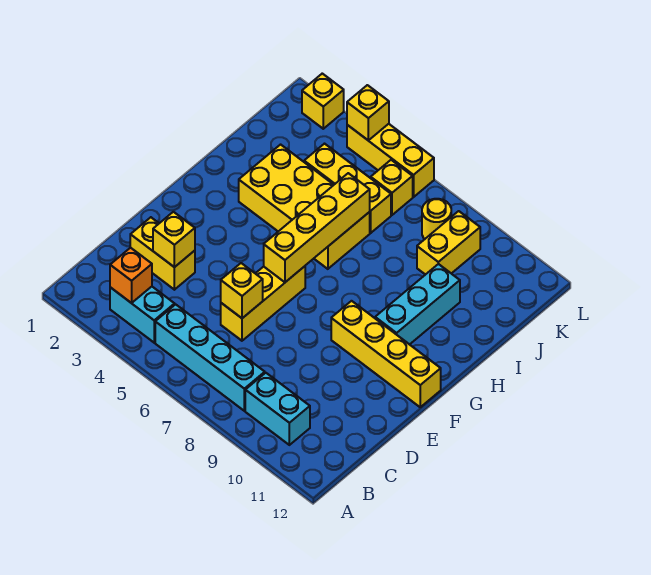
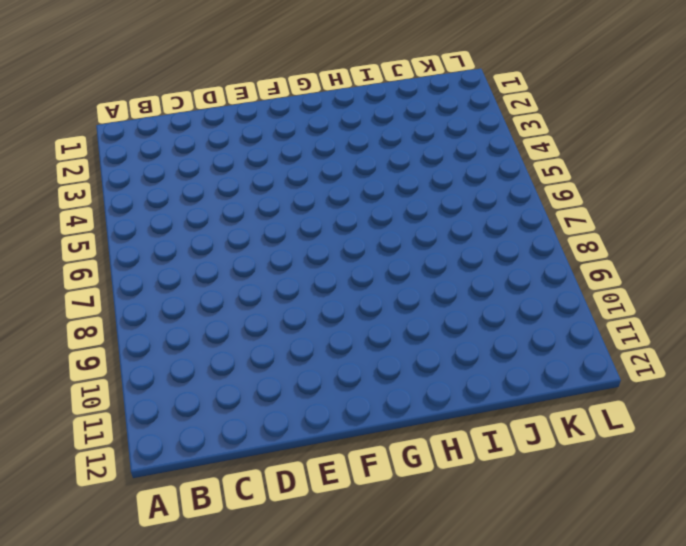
none -> cyan brick B3:B4 level 1
none -> cyan brick B5:B8 level 1
none -> cyan brick B9:B10 level 1

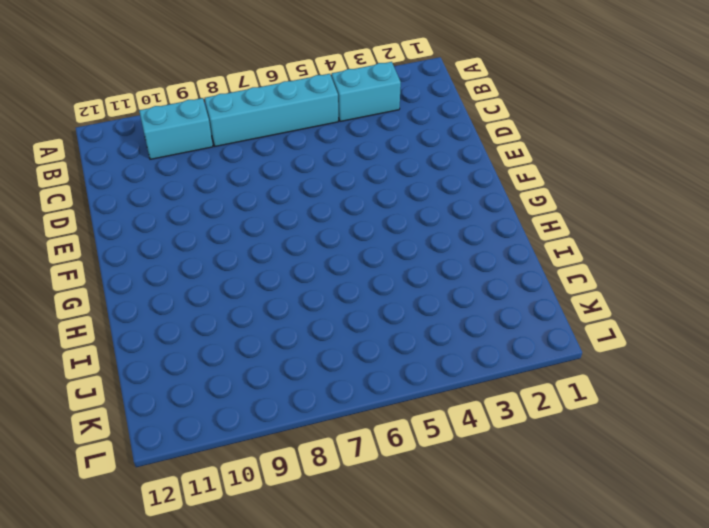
none -> yellow brick D2:D3 level 1
none -> yellow brick D6:F6 level 1
none -> yellow brick F9:F12 level 1

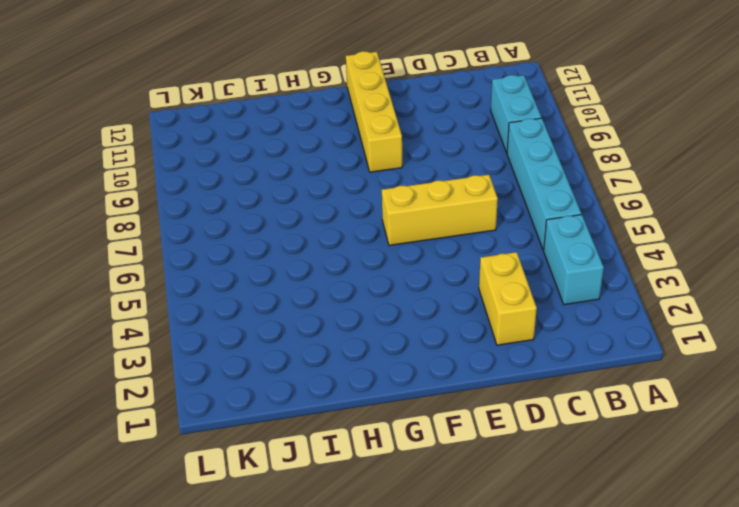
none -> cyan brick G10:I10 level 1
none -> yellow brick H3:I6 level 1
none -> yellow brick J4:J6 level 1

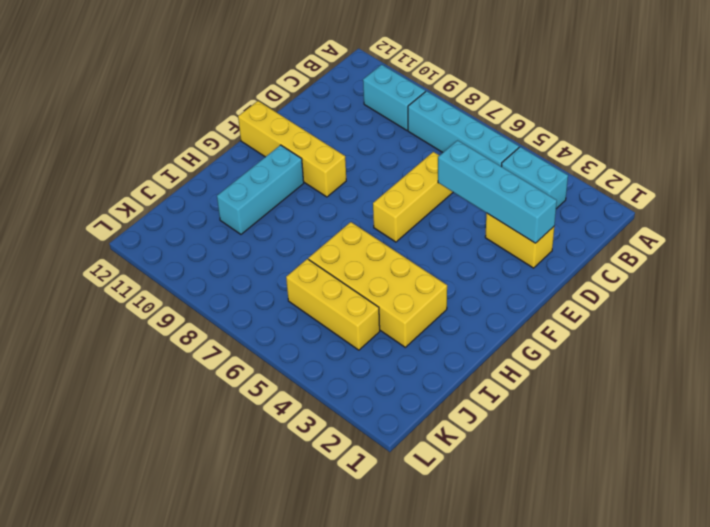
cyan brick D2:D5 level 2 -> yellow brick D3 level 2
none -> yellow brick J9:K9 level 1
none -> yellow brick K6 level 1
none -> yellow round brick K8 level 1

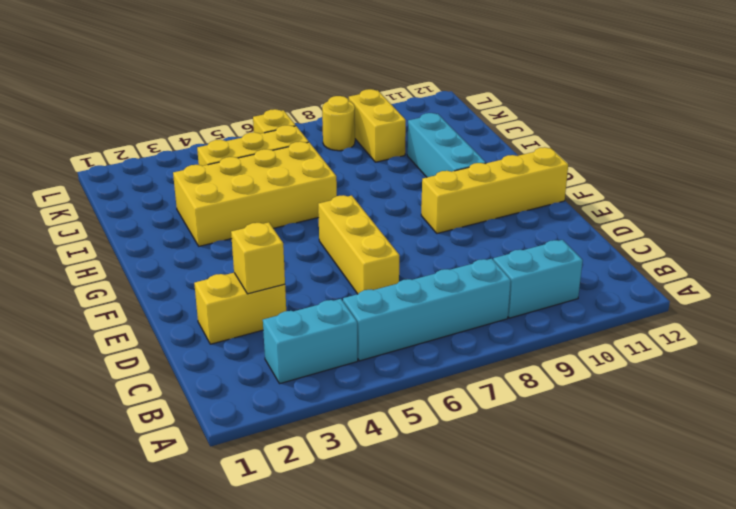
none -> yellow brick L2 level 1
none -> yellow brick L4:L6 level 1
none -> orange brick B3 level 2

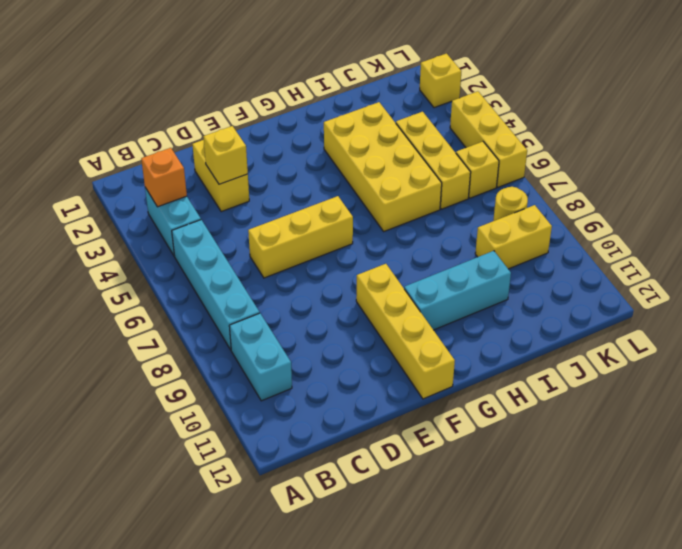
none -> yellow brick D6 level 2
none -> yellow brick F6:I6 level 2
none -> yellow brick L4 level 2

